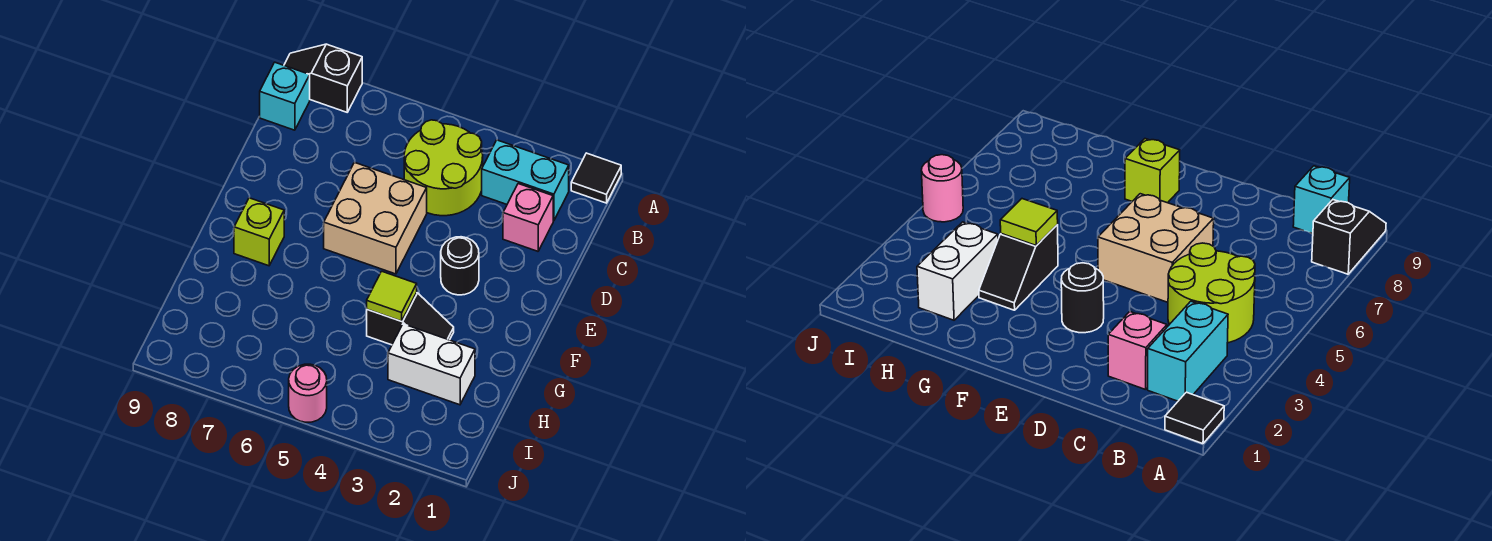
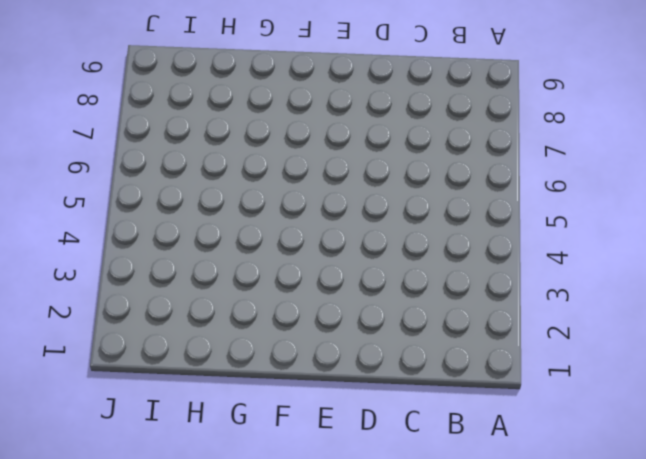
none -> black tile A1 level 1
none -> black slope A8:A9 level 1 top 8
none -> cyan brick B2:B3 level 1

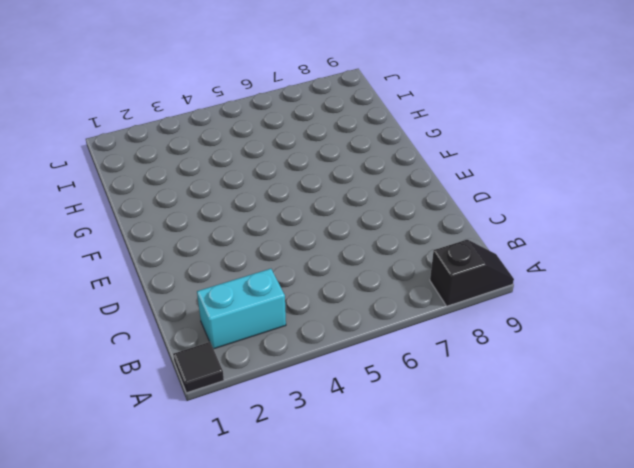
none -> lime round brick B4:C5 level 1
none -> cyan brick B9 level 1
none -> pink brick C2 level 1

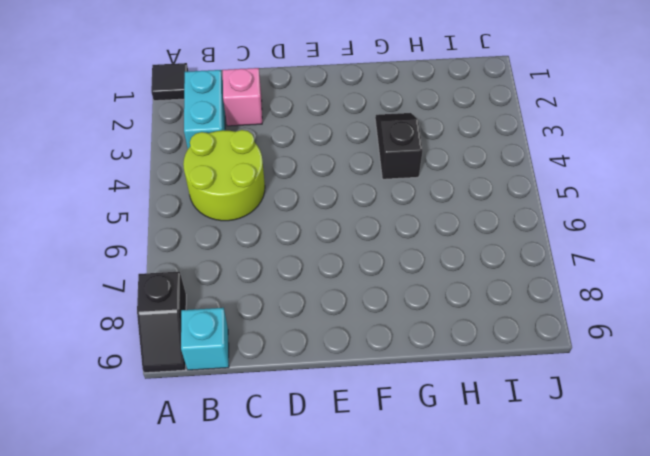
none -> tan brick D5:E6 level 1
none -> black round brick E3 level 1
none -> lime brick F8 level 1

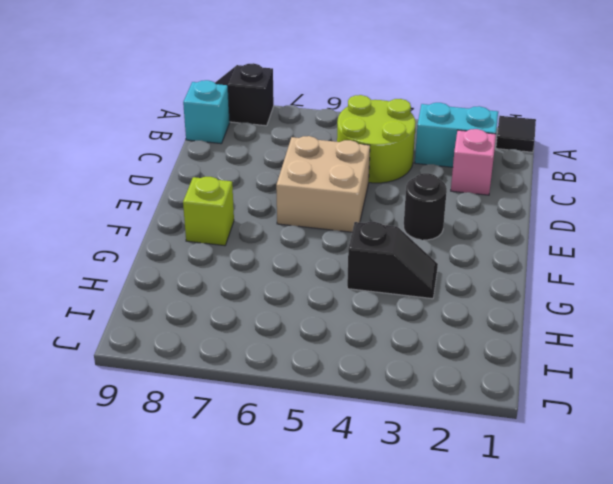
none -> white brick H2:H3 level 1
none -> pink round brick J5 level 1
none -> lime tile G4 level 2

